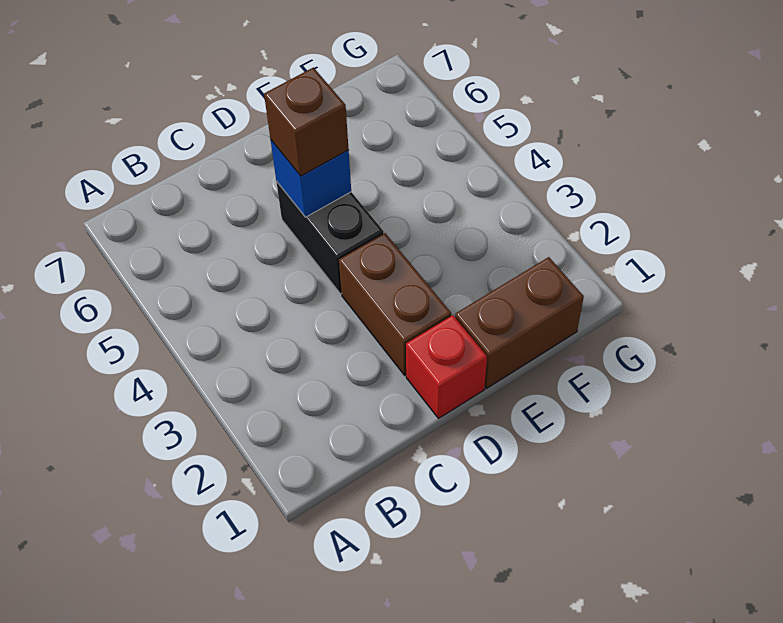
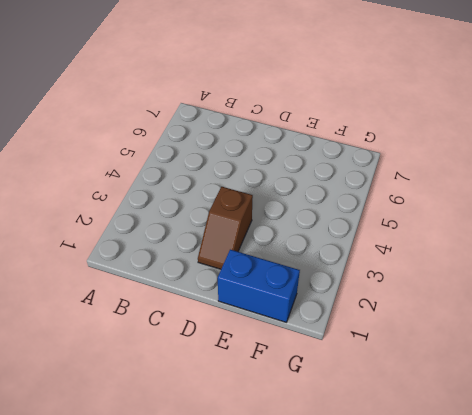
brown slope D2:D3 level 1 top 3 -> brown brick D2:D3 level 1
blue brick E1:F1 level 1 -> brown brick E1:F1 level 1
none -> red brick D1 level 1
none -> black brick D4:D5 level 1

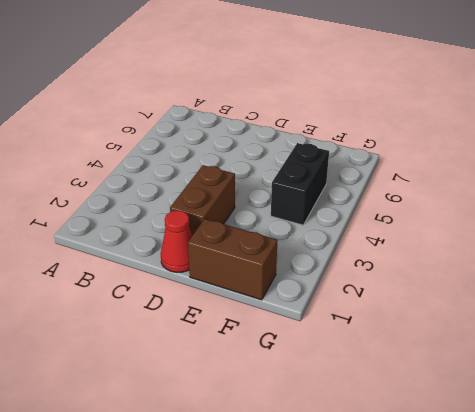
red cone D1 level 1 -> red brick D1 level 1
black brick F4:F5 level 1 -> black brick D4:D5 level 1
none -> blue brick D5 level 2
none -> brown brick D5 level 3

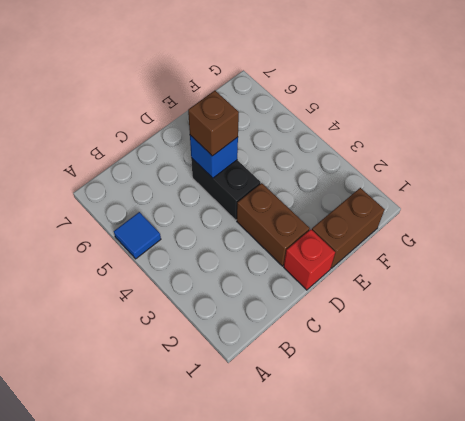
blue tile A5 level 1 -> none

